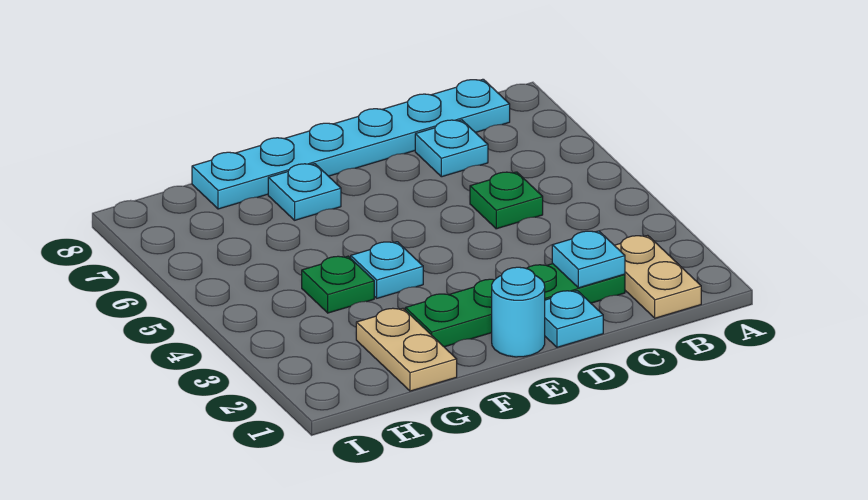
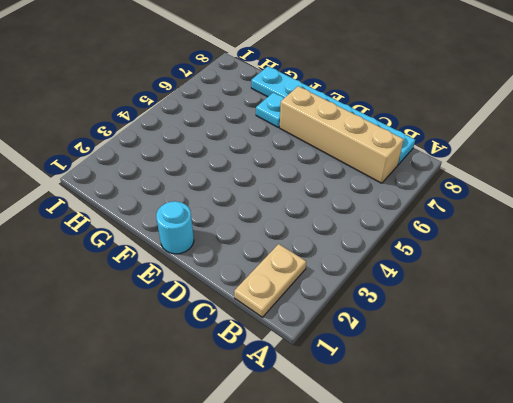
tan brick B7:E7 level 1 -> cyan plate C7 level 1
none -> green plate C2:F2 level 1
none -> green plate C5 level 1
none -> cyan plate D1 level 1

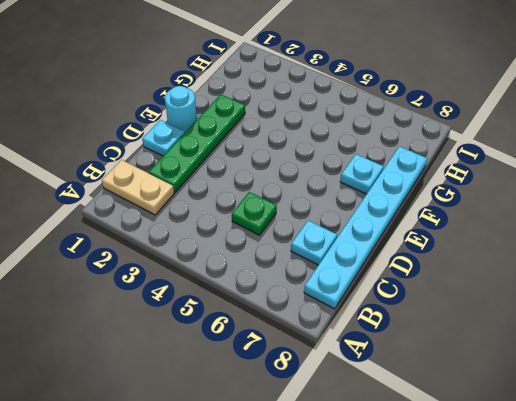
none -> cyan plate F4 level 1
none -> tan plate G1:G2 level 1
none -> green plate G4 level 1

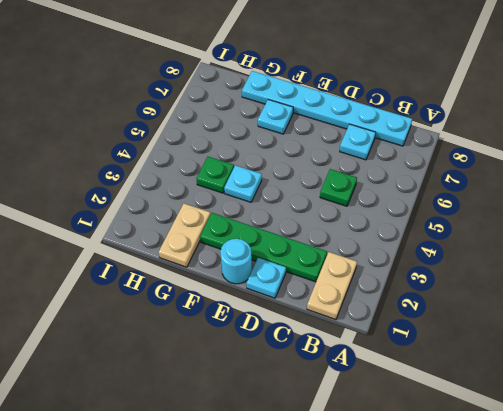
none -> cyan plate C2 level 2

